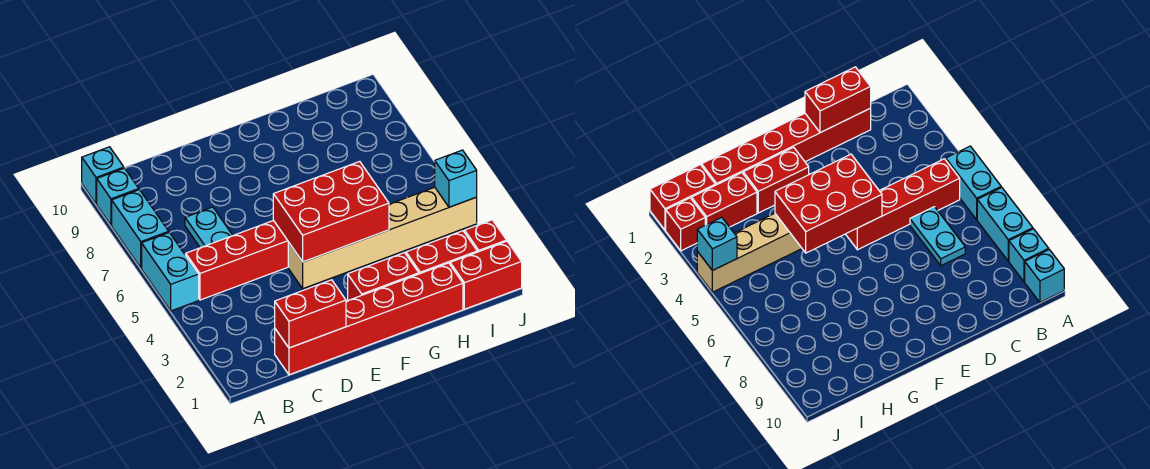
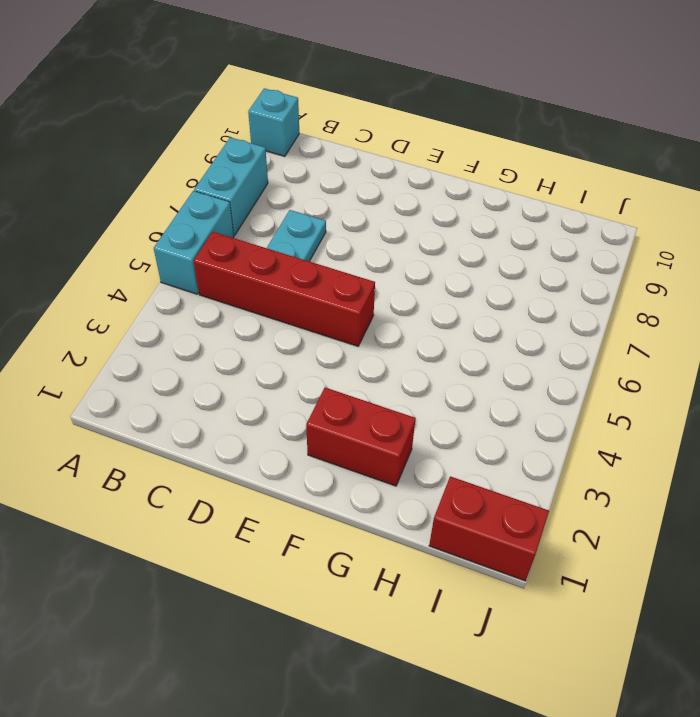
none -> cyan brick A9 level 1
none -> red brick C1:H1 level 1
none -> tan brick E4:J4 level 1

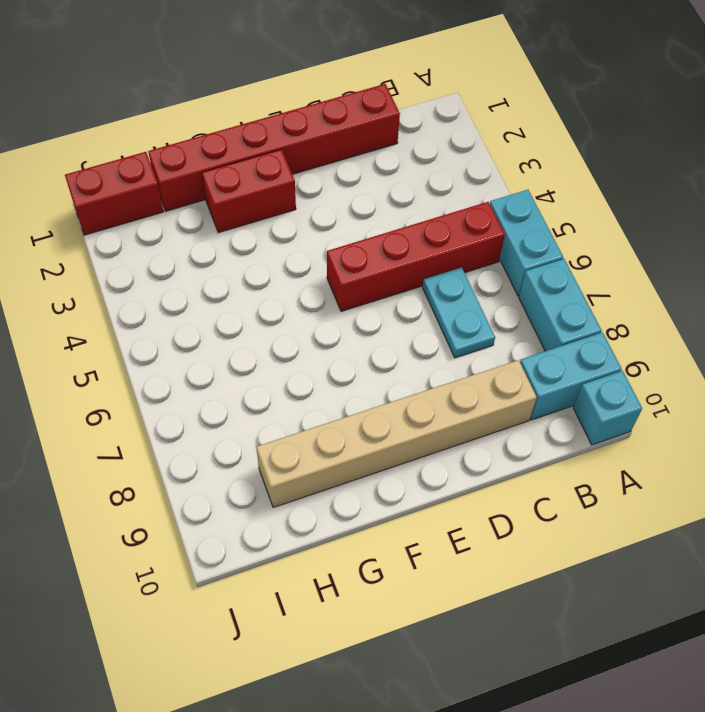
cyan brick A9:B9 level 1 -> cyan brick A9 level 1
tan brick C9:H9 level 1 -> tan brick E4:J4 level 1
none -> red brick H2:I2 level 1
none -> red brick J2 level 1
none -> red brick C1:D1 level 2

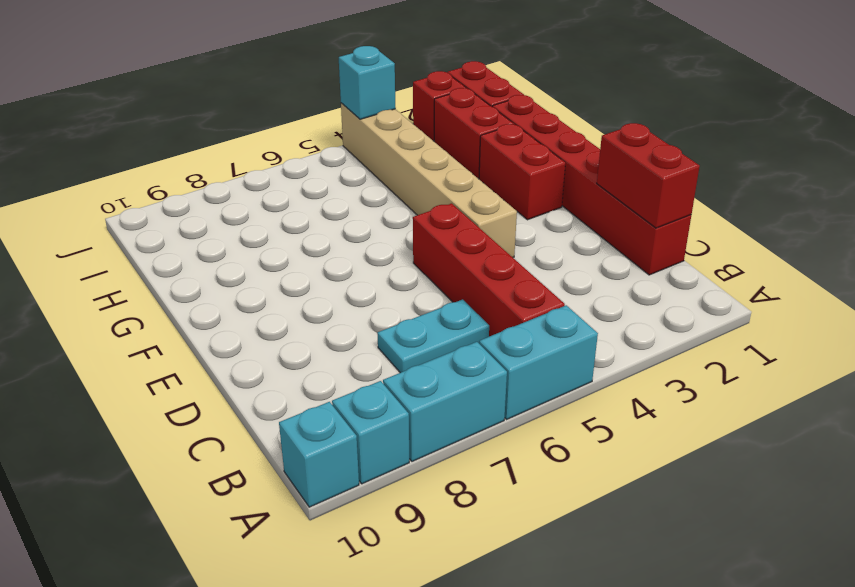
none -> red brick E4:G5 level 2

